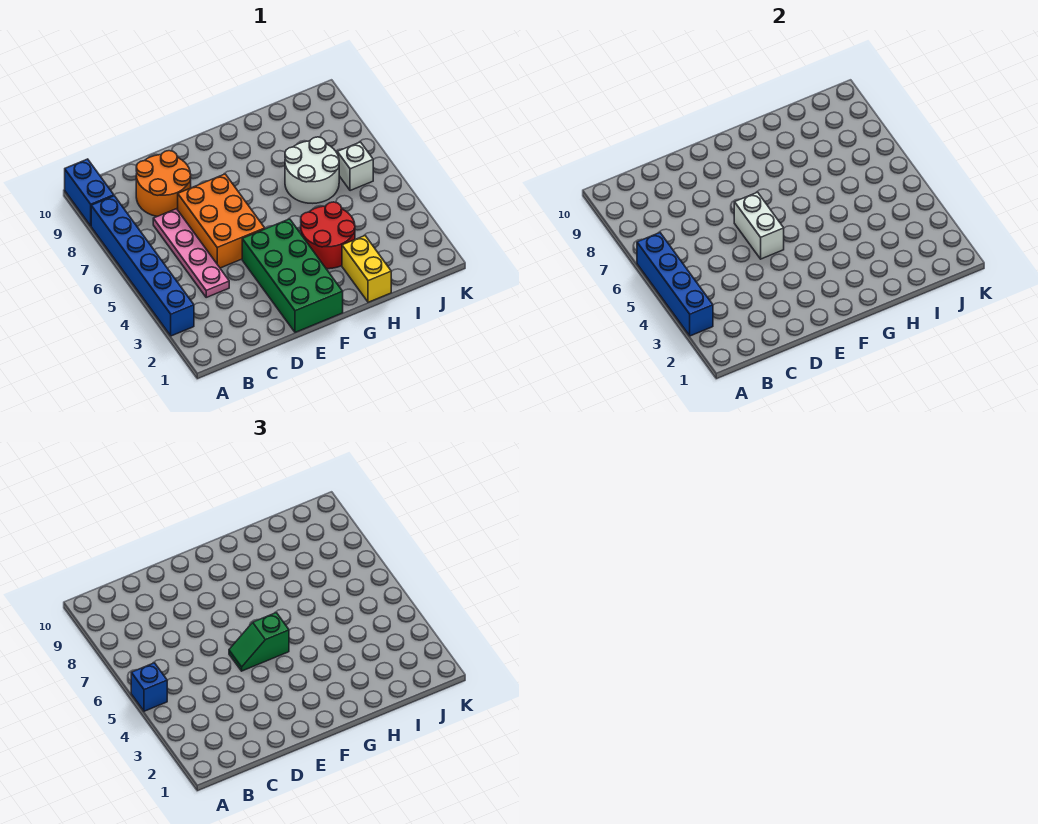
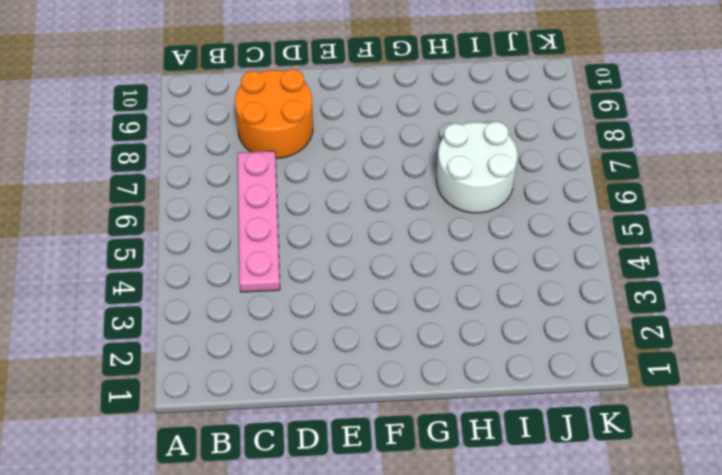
none -> blue brick A3:A8 level 1
none -> blue brick A9:A10 level 1
none -> orange brick D5:E7 level 1

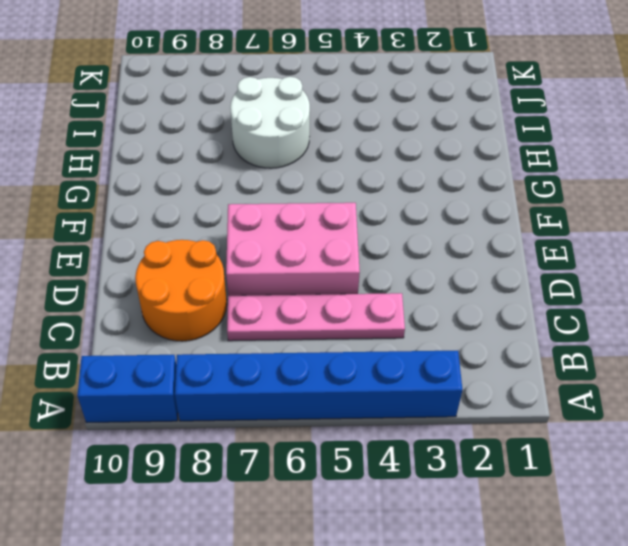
pink brick D5:E7 level 1 -> orange brick D5:E7 level 1
none -> green brick E1:F4 level 1
none -> red round brick G3:H4 level 1
none -> yellow brick H1:H2 level 1

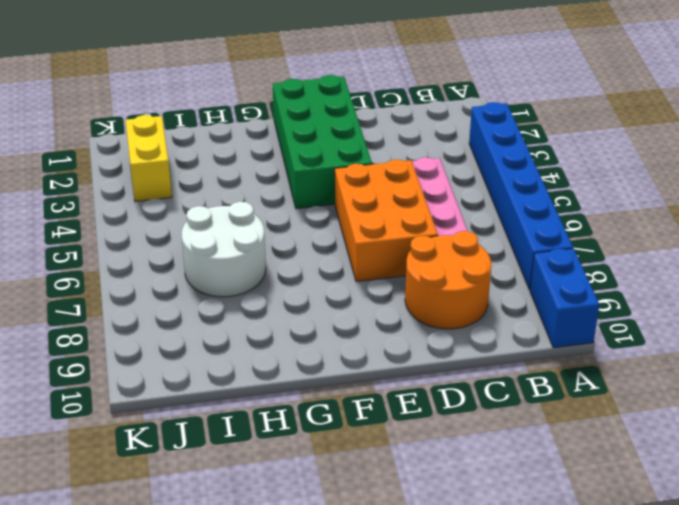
yellow brick J2:J3 level 1 -> yellow brick H1:H2 level 1
none -> red round brick G3:H4 level 1
none -> white brick J6 level 1
none -> blue brick A3:A6 level 2

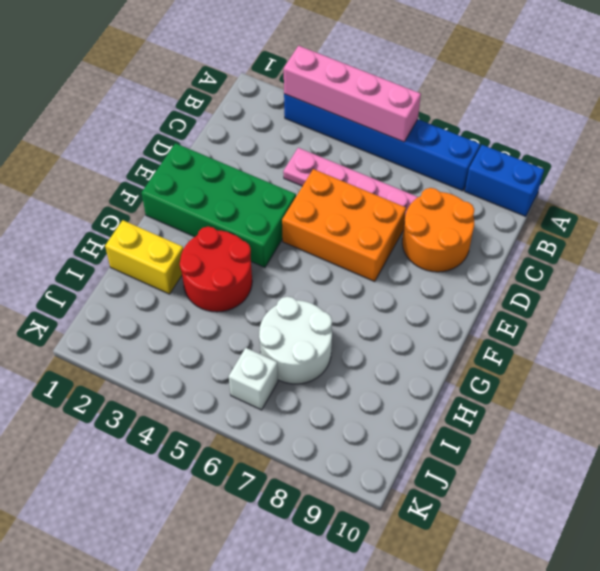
pink brick A3:A6 level 2 -> blue brick A3:A6 level 2
none -> white brick E5:E6 level 2
none -> blue brick A5 level 3
none -> green slope E5:F5 level 3 top F

